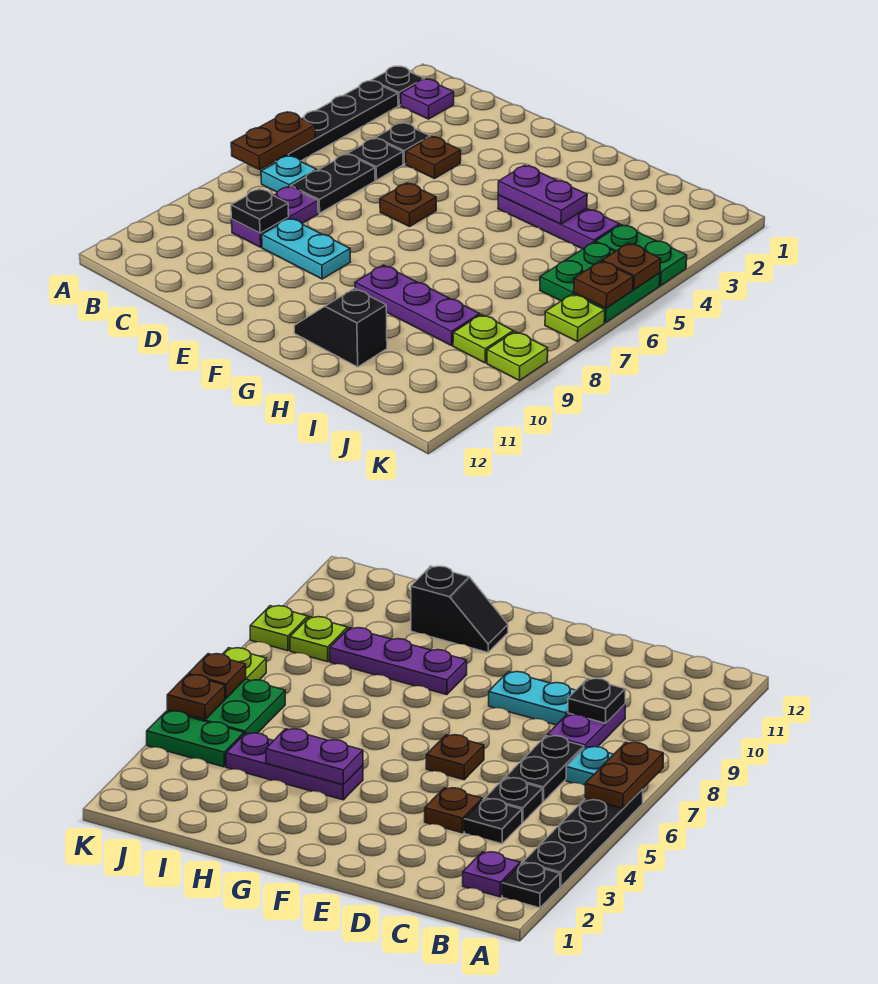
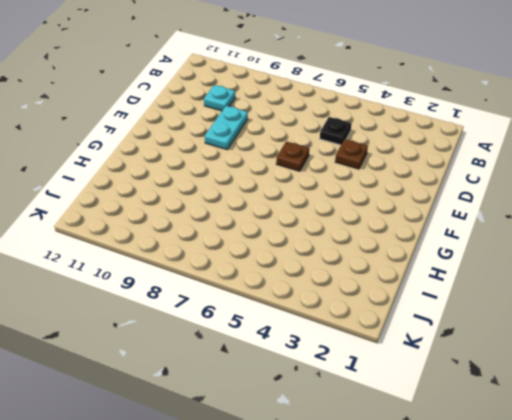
cyan plate C10 level 1 -> cyan plate B7 level 1
none -> black plate A2 level 1
none -> black plate A3:A6 level 1
none -> purple plate B2 level 1

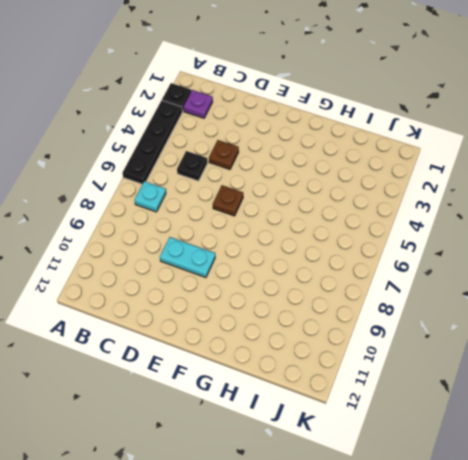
none -> black plate C4 level 1
none -> black plate C6:C7 level 1
none -> purple plate C8:C9 level 1

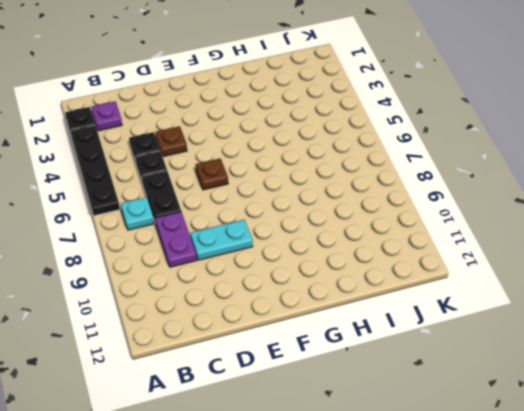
none -> purple plate G4:I4 level 1
none -> purple plate G9:I9 level 1
none -> black slope G11:H11 level 1 top H

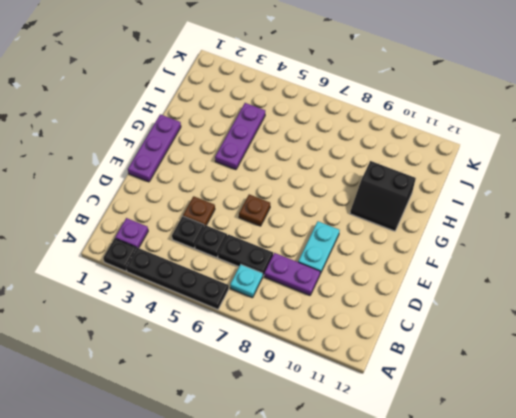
purple plate E1:G1 level 1 -> purple plate G9:I9 level 1
black slope G10:H11 level 1 top H -> black slope G11:H11 level 1 top H
none -> green plate J4:K4 level 1
none -> green plate J5:K6 level 1
none -> lime plate J9 level 1

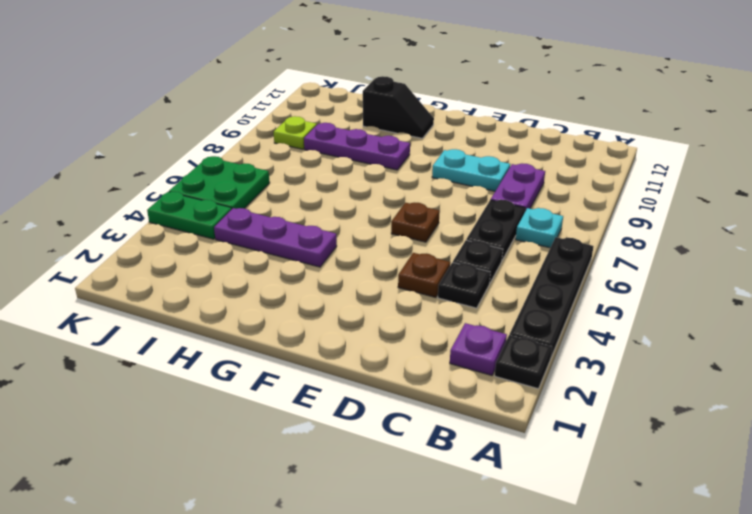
none -> lime plate K7 level 1
none -> lime plate K9 level 1
none -> brown plate A6:A7 level 2

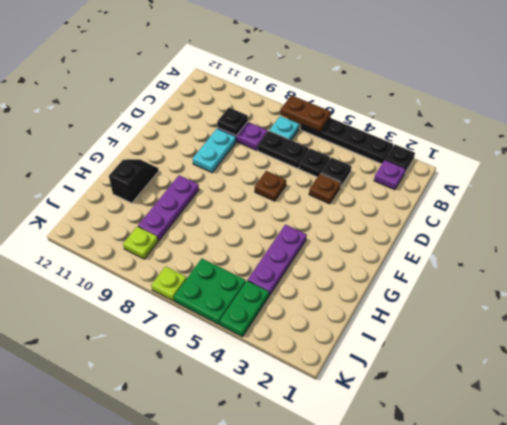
none -> lime plate K9 level 1
none -> purple plate G4:H4 level 2
none -> brown plate K5 level 2

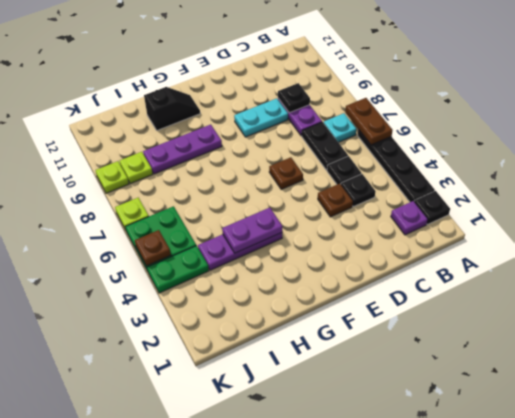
none -> brown plate K6 level 2

